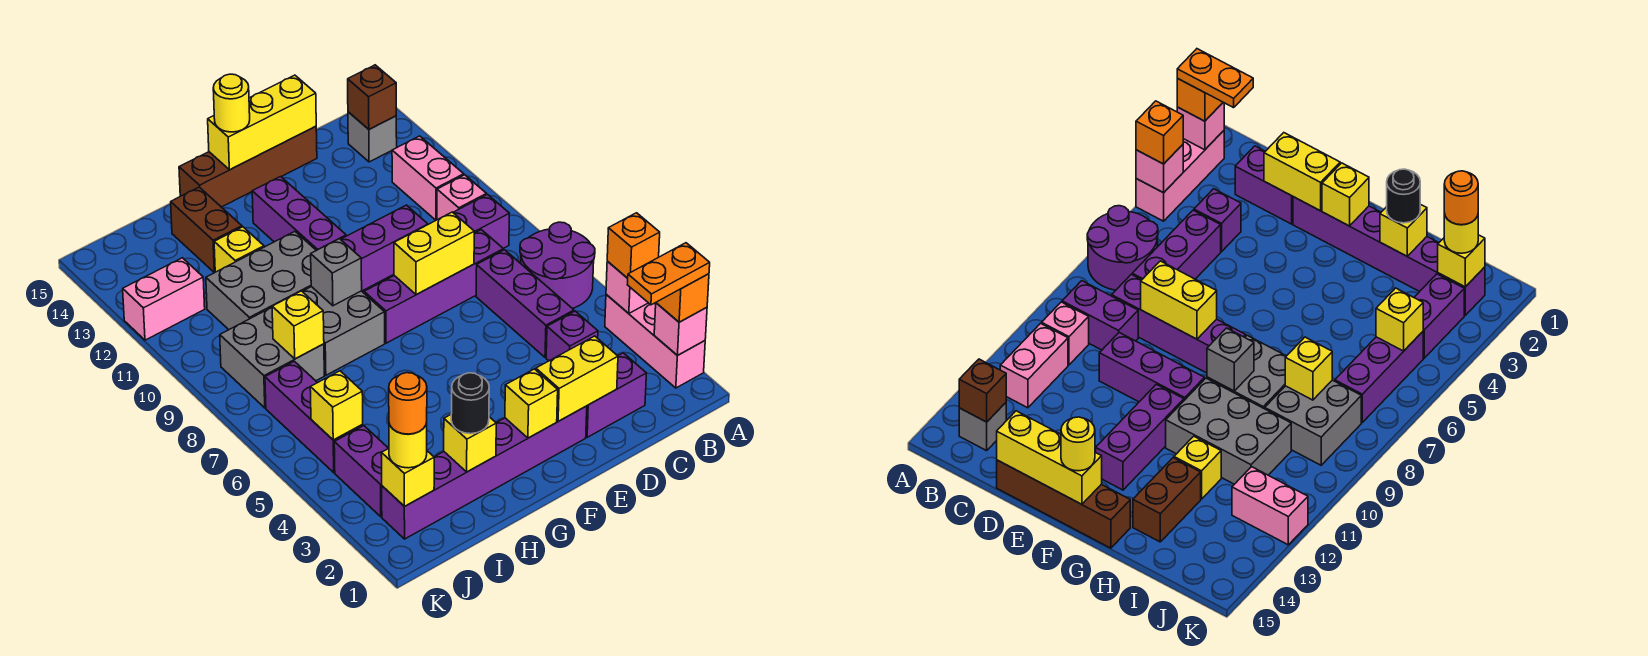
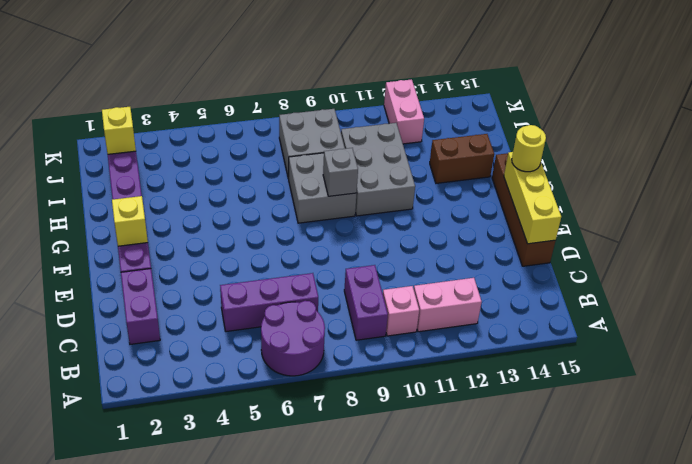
none -> pink brick A2:A4 level 1
none -> grey brick B14 level 1
none -> purple brick C4 level 1
none -> purple brick C8:F8 level 1

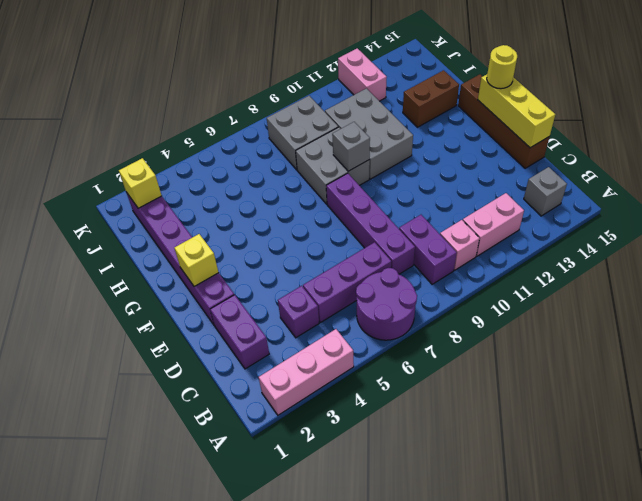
none -> purple brick D10:F10 level 1
none -> purple brick F11:F13 level 1
none -> yellow brick H12 level 1
none -> purple brick J3:J4 level 1

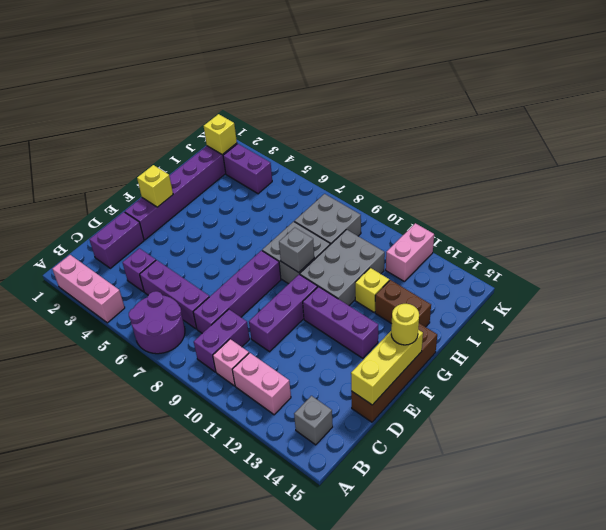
none -> purple brick J5:J7 level 1
none -> pink brick A2 level 2
none -> pink brick A4 level 2
none -> brown brick B14 level 2

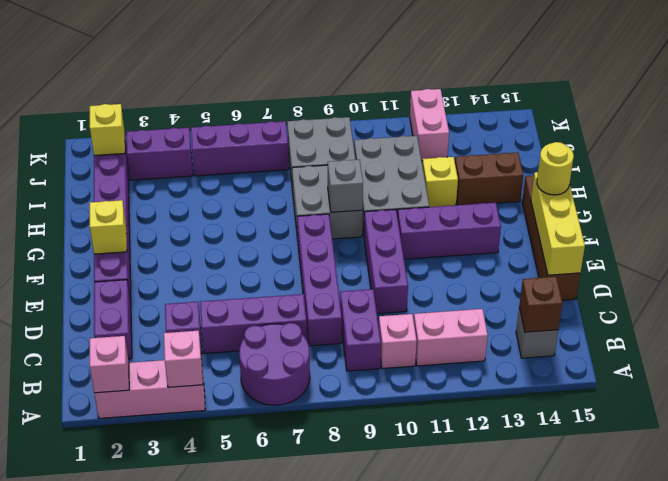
none -> yellow brick D2:E2 level 2
none -> yellow brick D8:E8 level 2
none -> yellow brick H2 level 2
none -> yellow brick I8 level 2

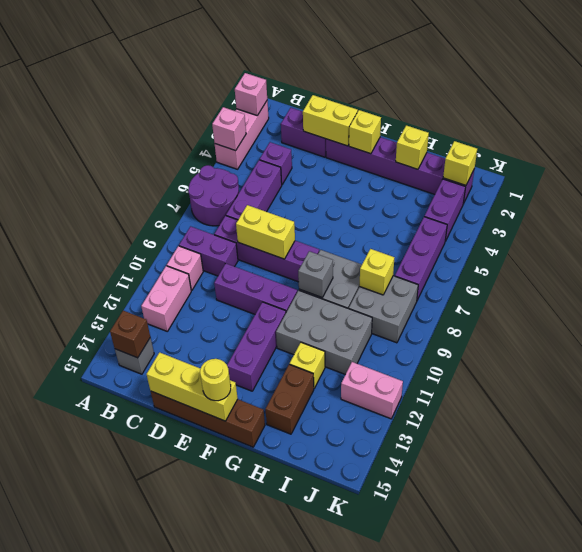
none -> yellow brick J5 level 2
none -> orange brick A2 level 3
none -> orange brick A4 level 3
none -> black round brick H2 level 3

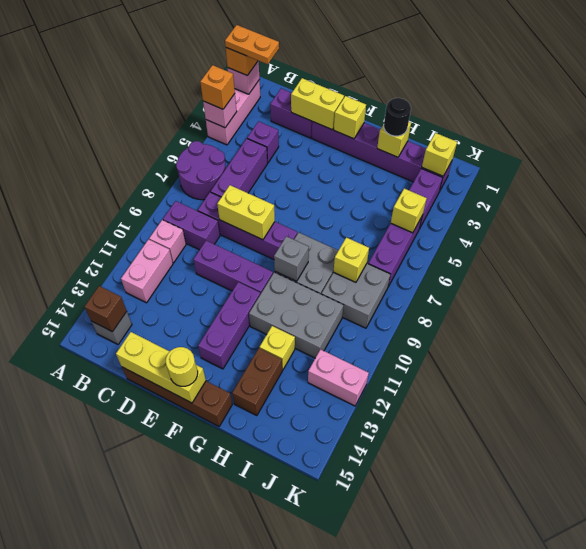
none -> yellow round brick J2 level 3
none -> orange round brick J2 level 4

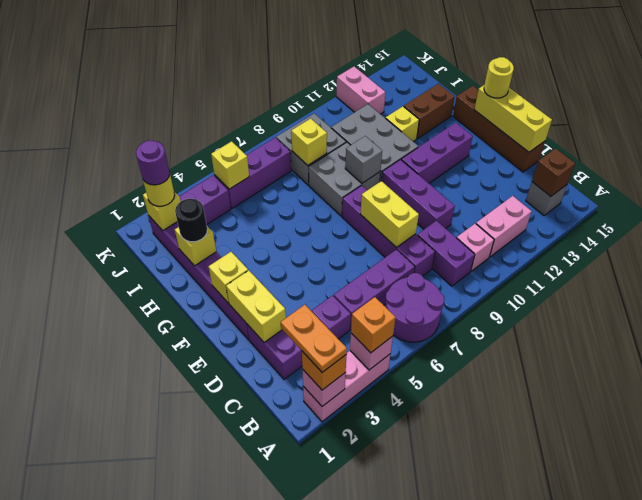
purple round brick J2 level 4 -> orange round brick J2 level 4

